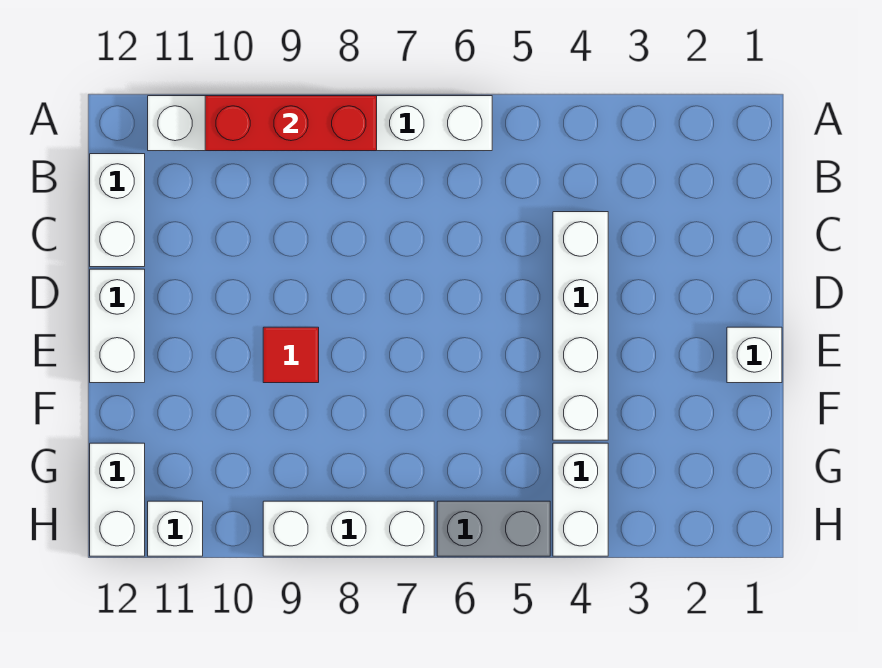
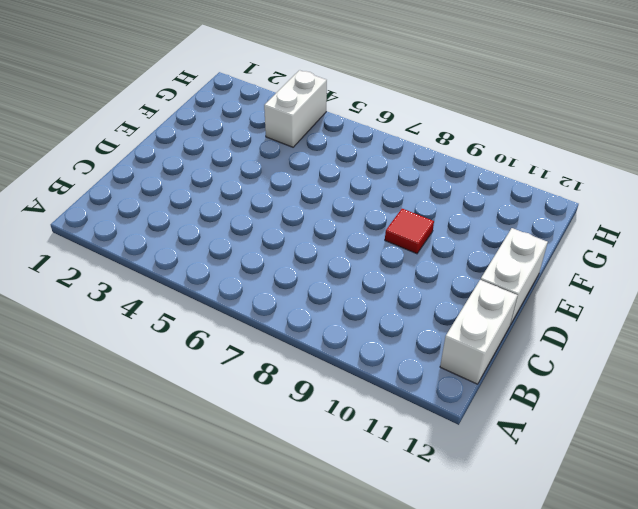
none -> white brick A6:A11 level 1
none -> white brick C4:F4 level 1
none -> white brick E1 level 1

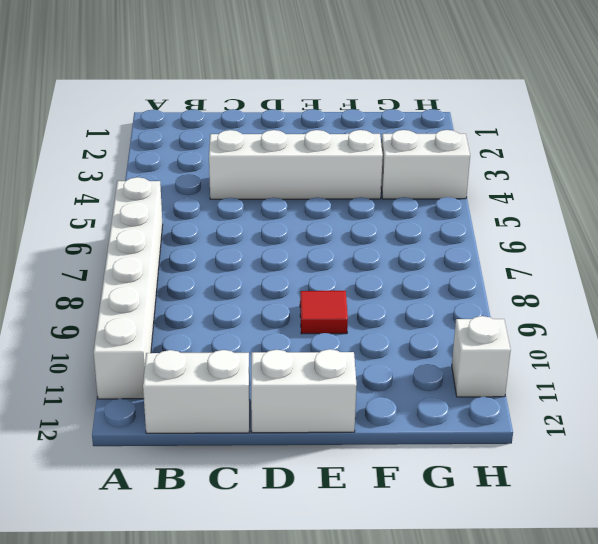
none -> white brick E1 level 1
none -> white brick G12:H12 level 1
none -> grey brick H5:H6 level 1

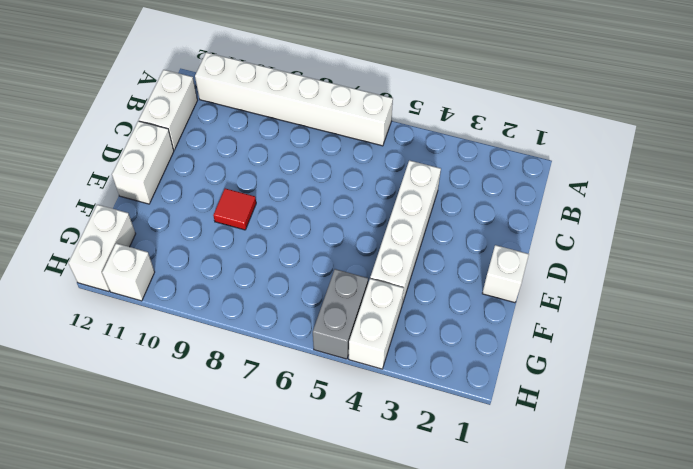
grey brick G5:H5 level 1 -> grey brick H5:H6 level 1
none -> white brick H7:H9 level 1
none -> red brick A8:A10 level 2

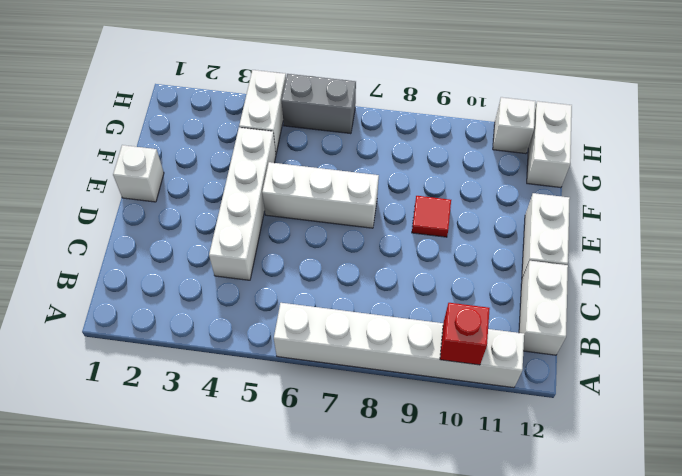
red brick A10 level 2 -> red brick A8:A10 level 2
white brick E5:E7 level 1 -> white brick H7:H9 level 1

